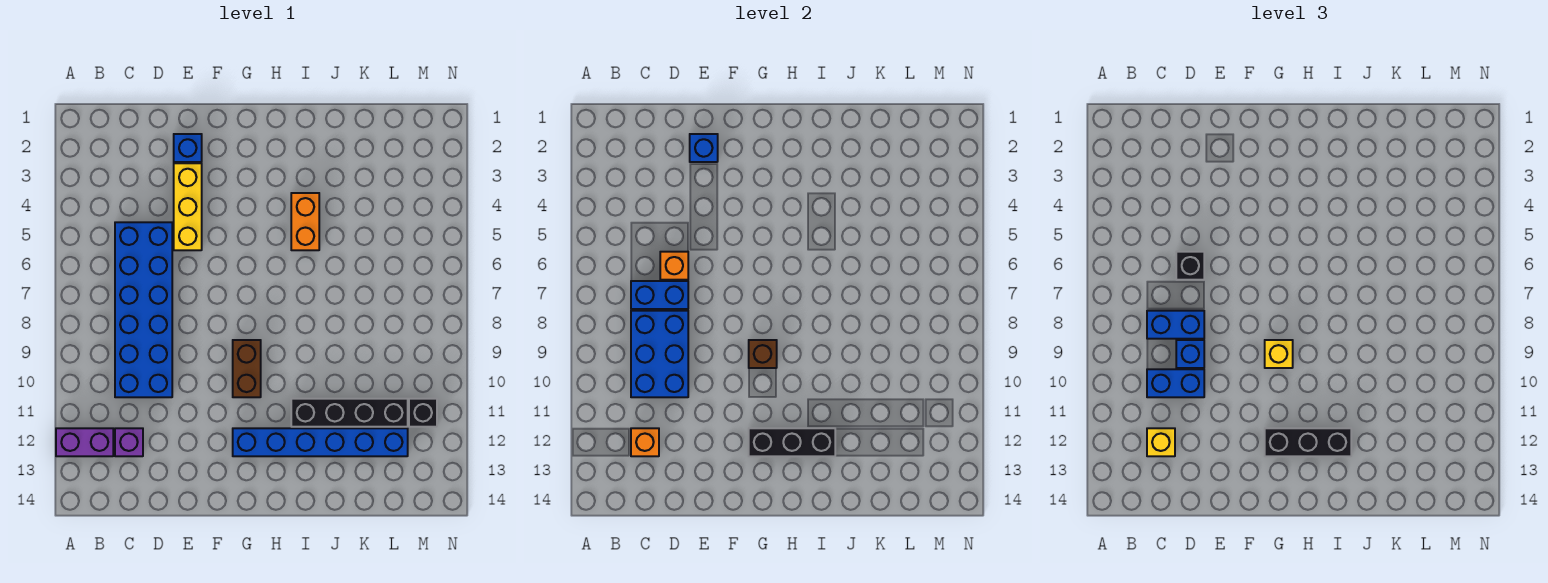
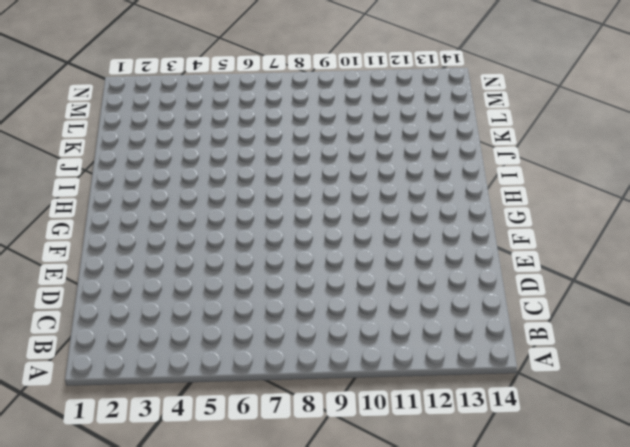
none -> purple brick A12:B12 level 1
none -> blue brick C5:D10 level 1
none -> purple brick C12 level 1

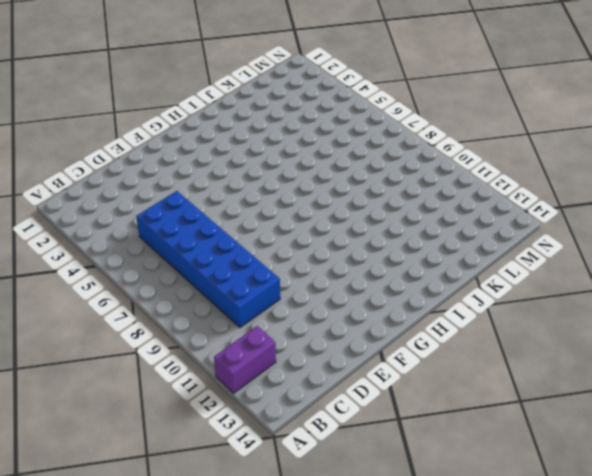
none -> purple brick C12 level 1
none -> blue brick E2 level 1
none -> yellow brick E3:E5 level 1

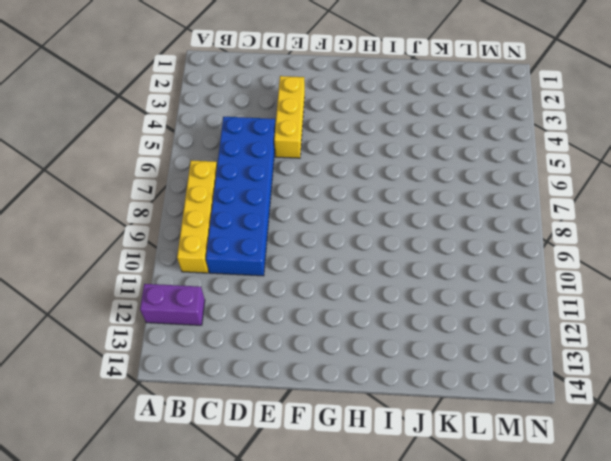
yellow brick B7:B10 level 1 -> none
none -> purple brick C12 level 1
none -> blue brick E2 level 1
none -> brown brick G9:G10 level 1

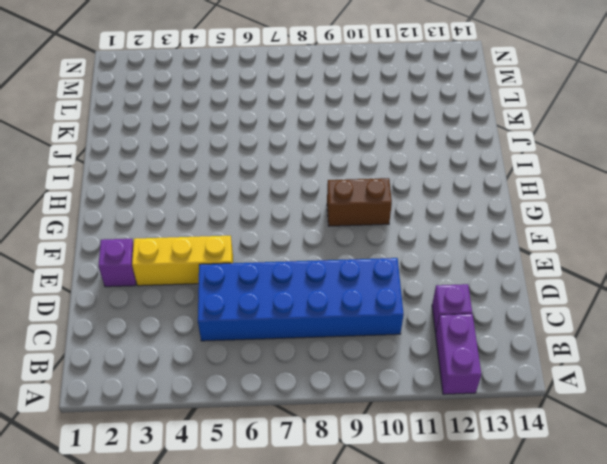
purple brick E2 level 1 -> blue brick E2 level 1
none -> blue brick G12:L12 level 1
none -> orange brick I4:I5 level 1
none -> black brick I11:L11 level 1

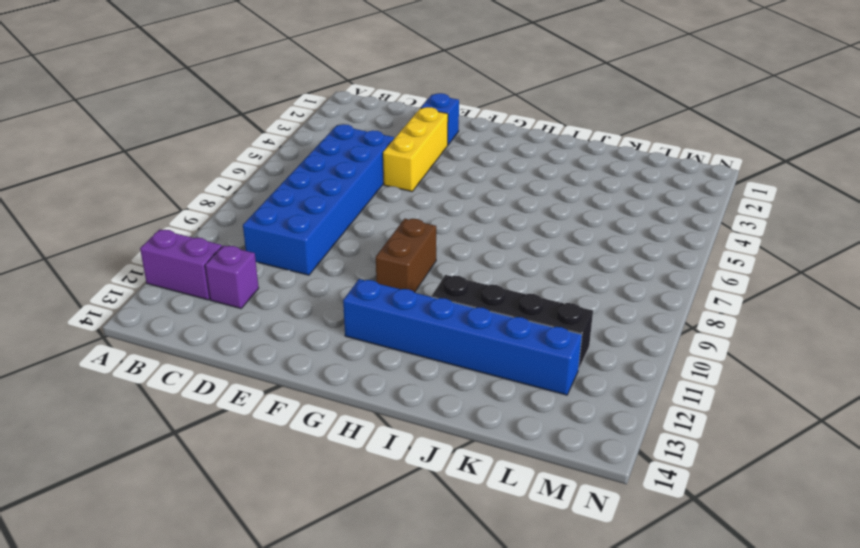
none -> orange brick I4:I5 level 1
none -> black brick M11 level 1
none -> blue brick C7:D7 level 2

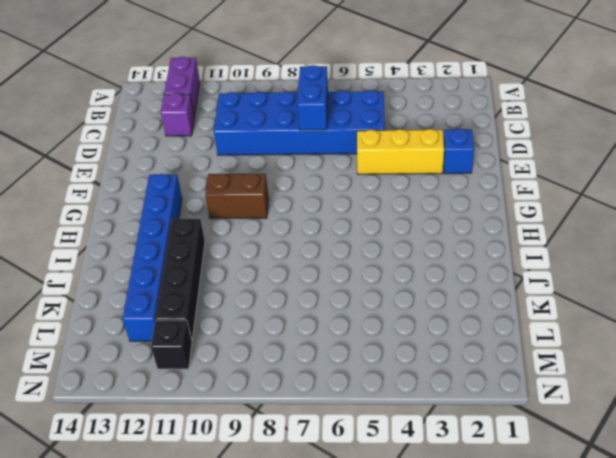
none -> orange brick I4:I5 level 1
none -> blue brick C8:D10 level 2
none -> orange brick C12 level 2

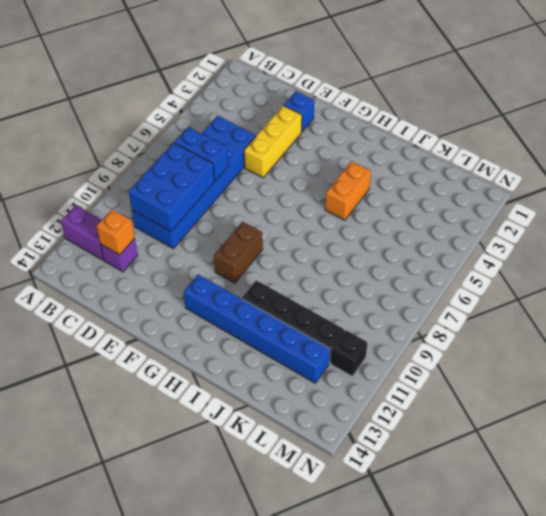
none -> orange brick D6 level 2
none -> blue brick E2 level 2
none -> brown brick G9 level 2

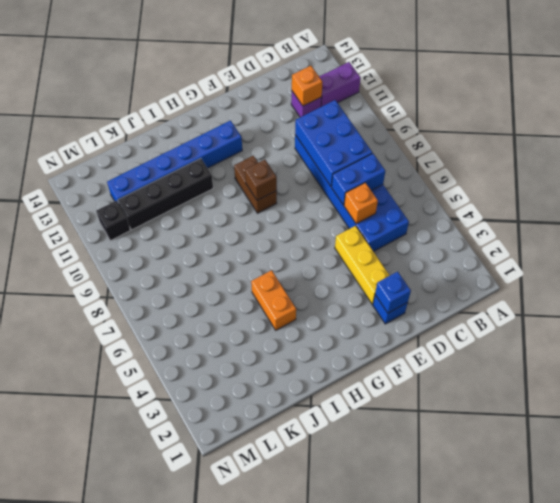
none -> black brick G12:I12 level 2
none -> blue brick C8:D8 level 3
none -> blue brick C10:D10 level 3

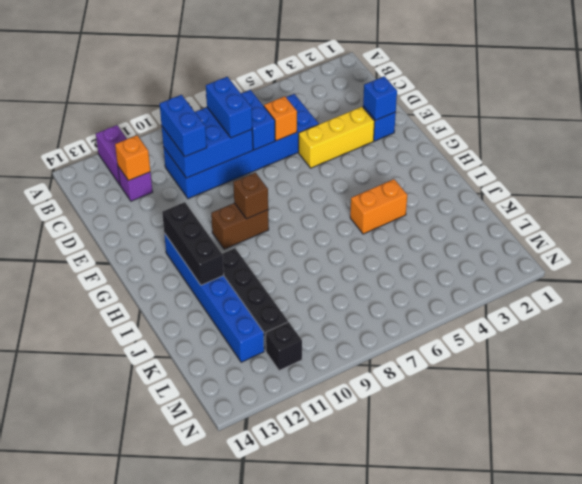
none -> yellow brick C12 level 3
none -> black brick D6 level 3
none -> blue brick D9 level 3

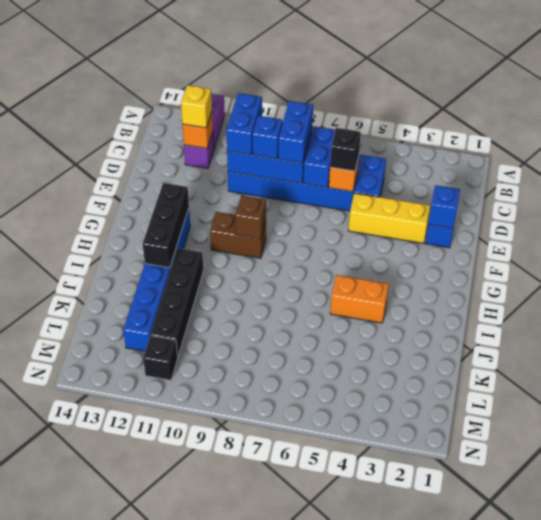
none -> yellow brick G9 level 3
none -> black brick G12:I12 level 3

